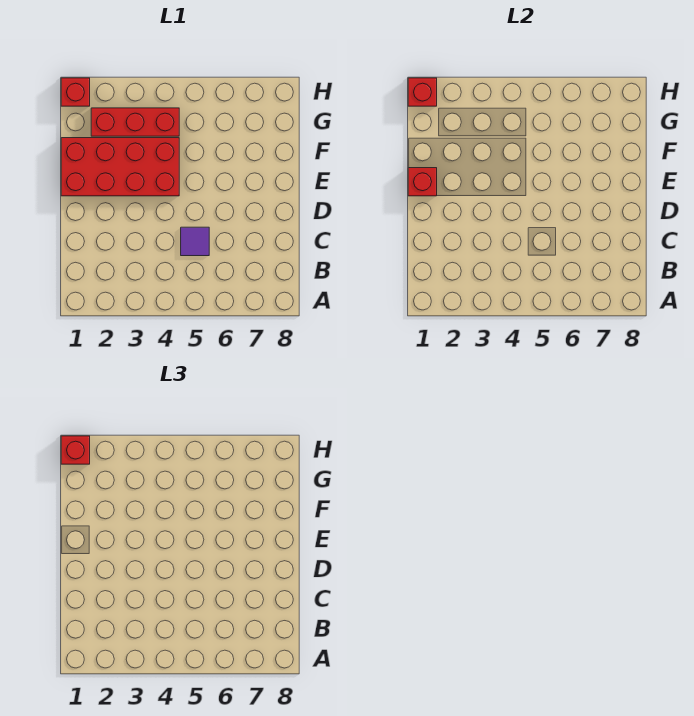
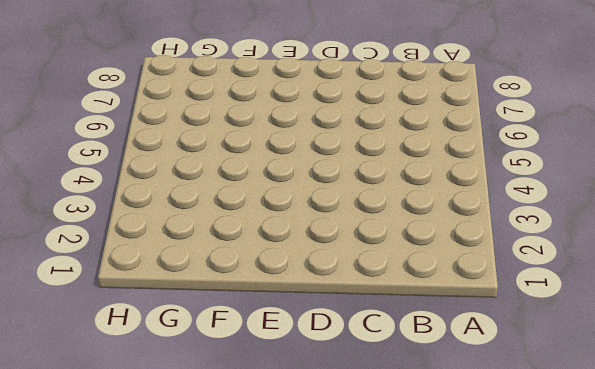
none -> purple tile C5 level 1
none -> red brick E1:F4 level 1

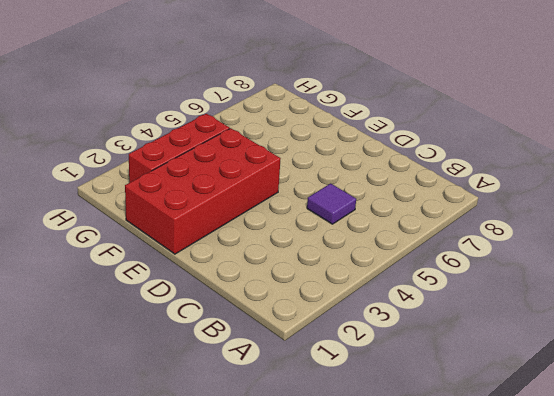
none -> red brick H1 level 1
none -> red brick E1 level 2

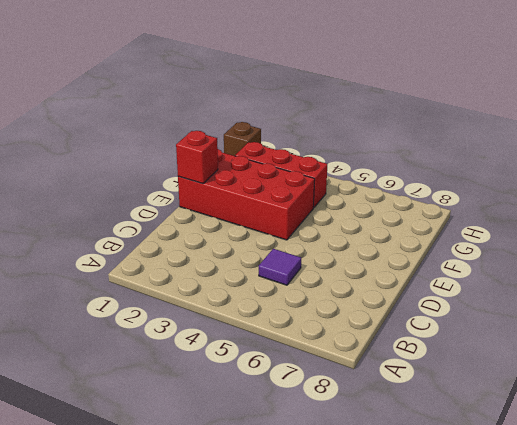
brown brick H1 level 1 -> red brick H1 level 1
none -> red brick H1 level 2
none -> red brick H1 level 3

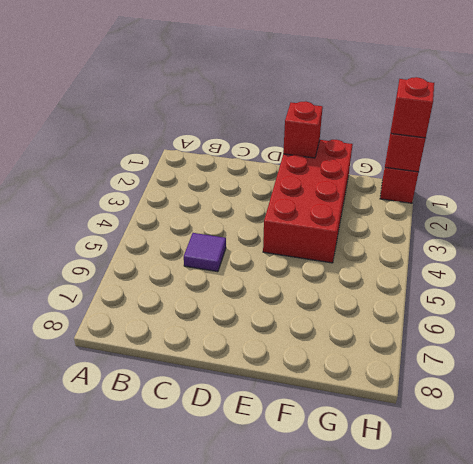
none -> red brick G2:G4 level 1

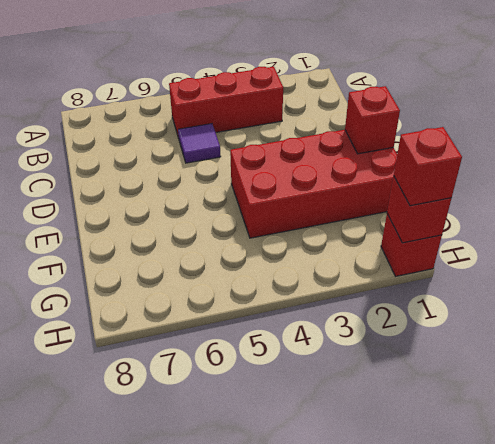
red brick B3:B5 level 1 -> red brick G2:G4 level 1

